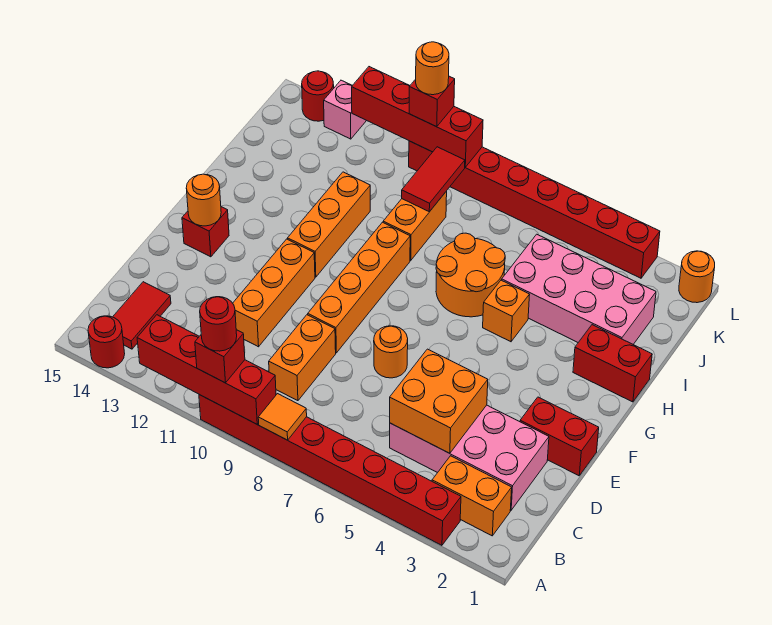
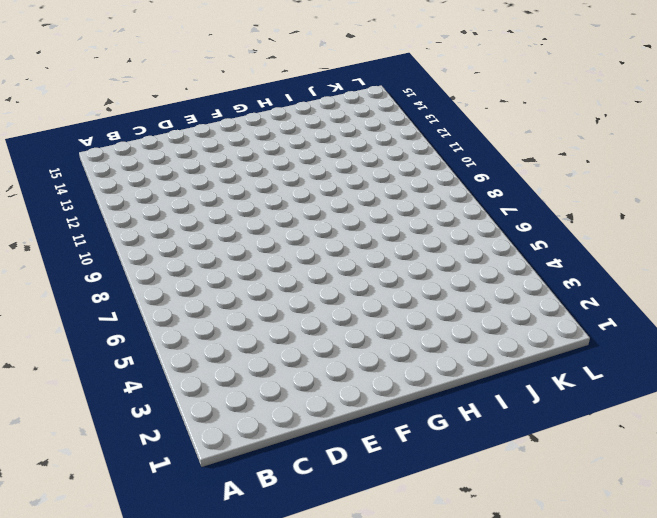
none -> red brick A3:A10 level 1
none -> red round brick A14 level 1
none -> orange brick B2:B3 level 1
none -> red tile B14:C14 level 1

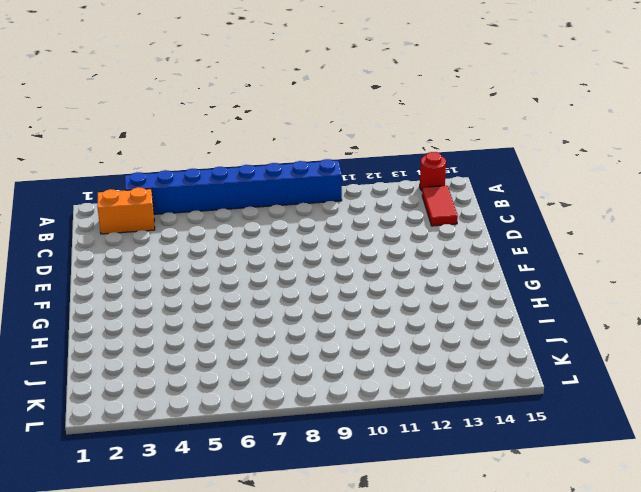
blue brick A3:A10 level 1 -> red brick A3:A10 level 1
none -> pink brick C2:D5 level 1
none -> orange brick C9:D9 level 1
none -> orange brick D11:F11 level 1
none -> red brick E1:E2 level 1

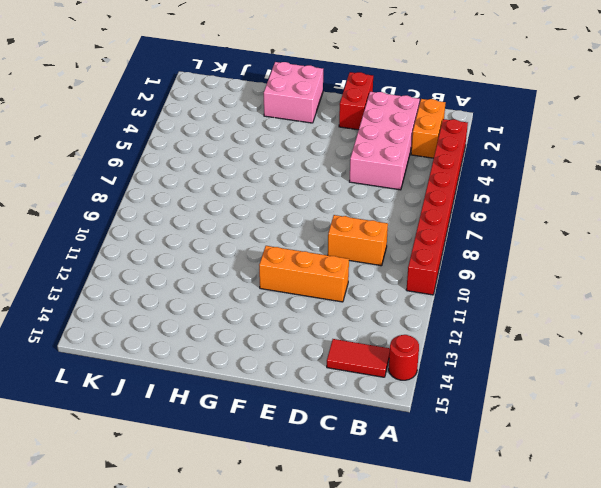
pink brick G1:H2 level 1 -> red brick H1:H2 level 1
none -> orange round brick E7 level 1
none -> orange brick E9:H9 level 1
none -> red brick F14 level 1
none -> orange brick G11:I11 level 1

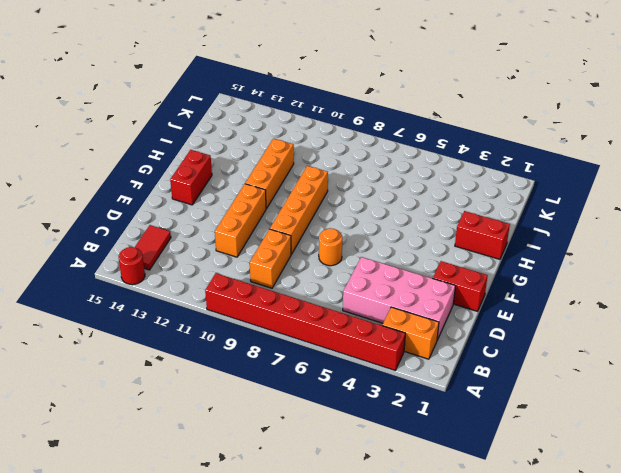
red brick F14:G14 level 1 -> red brick F14 level 1
none -> orange brick H5 level 1
none -> orange round brick H6:I7 level 1
none -> pink brick I2:J5 level 1
none -> orange brick I9:J9 level 1

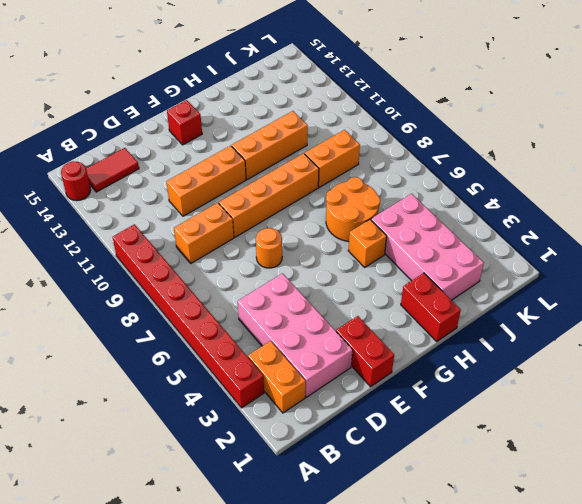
none -> orange round brick L1 level 1
none -> red brick L3:L10 level 1
none -> pink brick L13 level 1
none -> red round brick L14 level 1

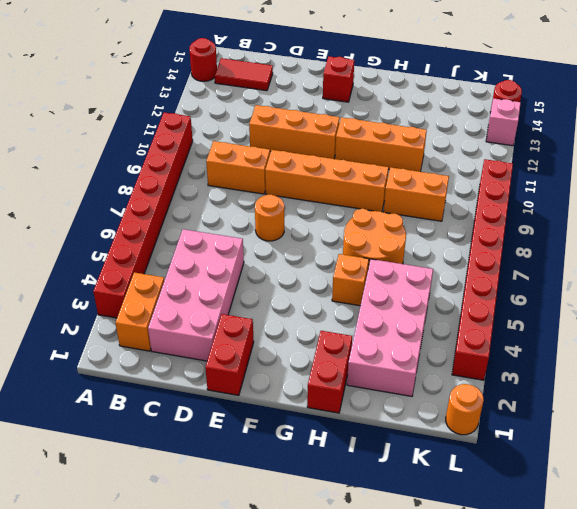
none -> orange tile A8 level 2
none -> red brick A9:A12 level 2
none -> orange brick C4:D5 level 2
none -> orange round brick F14 level 2

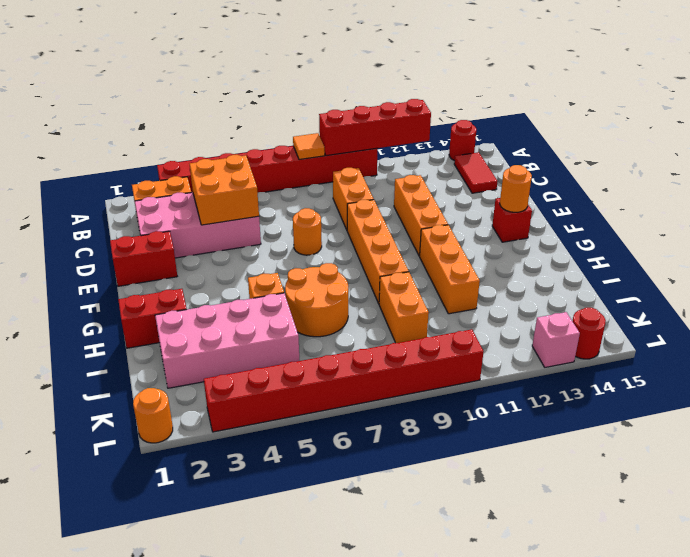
none -> red tile J9:K9 level 2
none -> red brick L9:L12 level 2
none -> red brick A10 level 3
none -> red brick L10 level 3

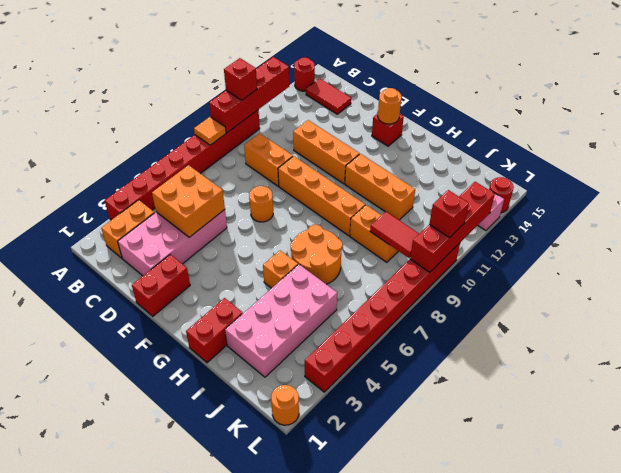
none -> red round brick A10 level 4
none -> orange round brick L10 level 4

